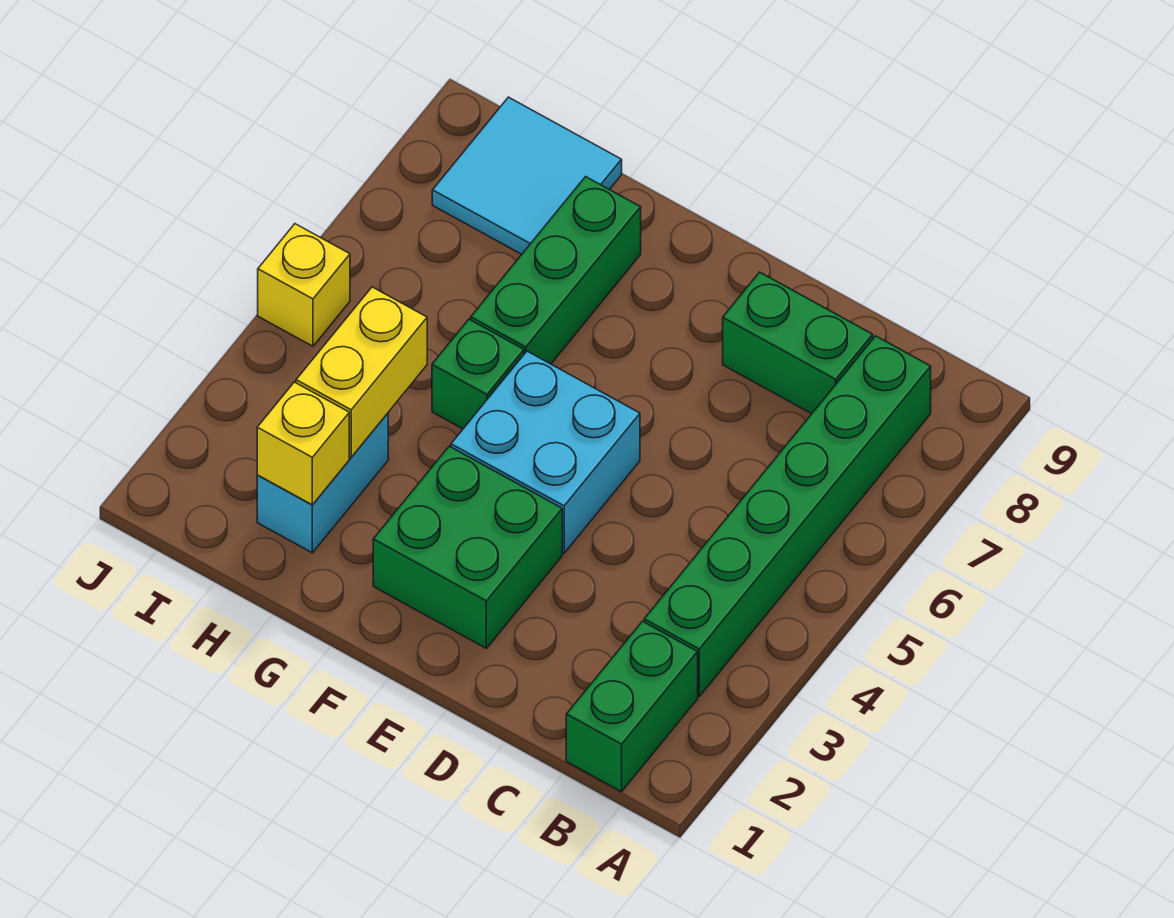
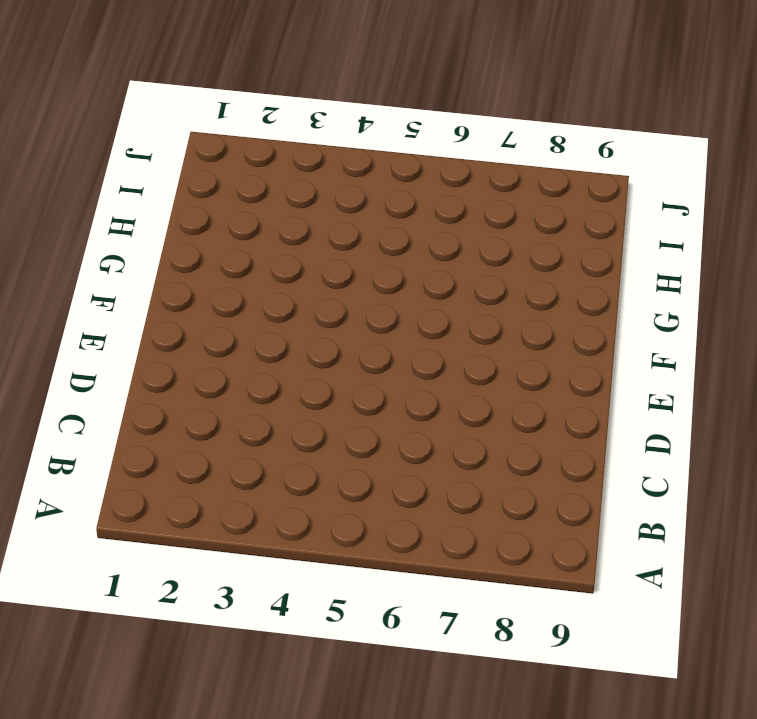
none -> green brick B1:B2 level 1
none -> green brick B3:B8 level 1
none -> green brick C8:D8 level 1

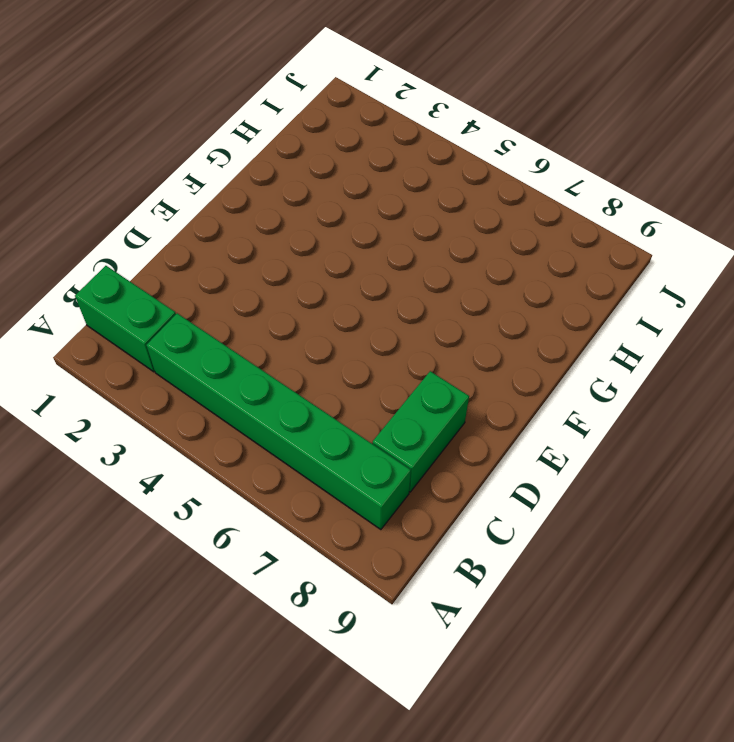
none -> green brick E2:F3 level 1
none -> cyan brick E4:F5 level 1
none -> green brick G5 level 1

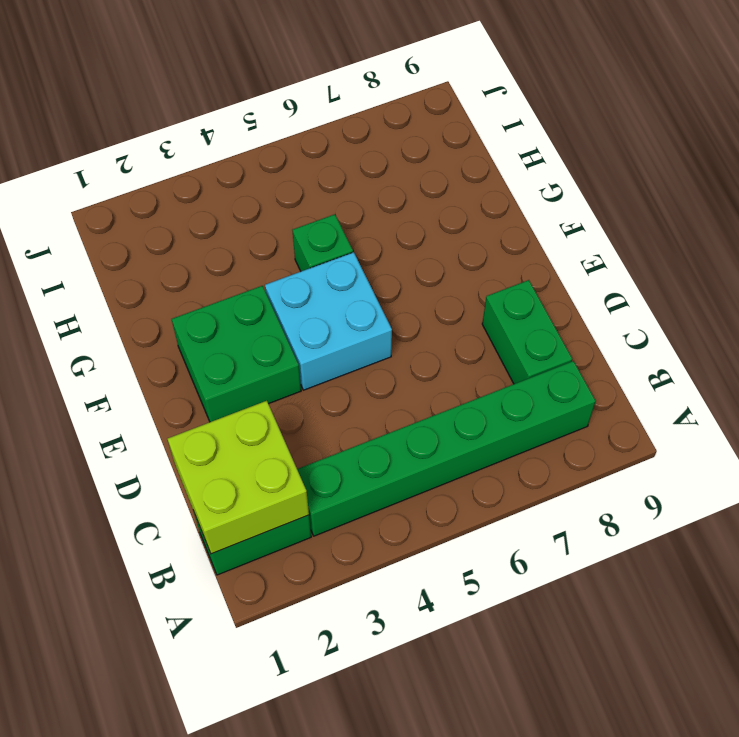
lime brick B1:C2 level 2 -> none
none -> green brick G6:G8 level 1
none -> cyan brick H2:H3 level 1
none -> cyan tile H8:I9 level 1

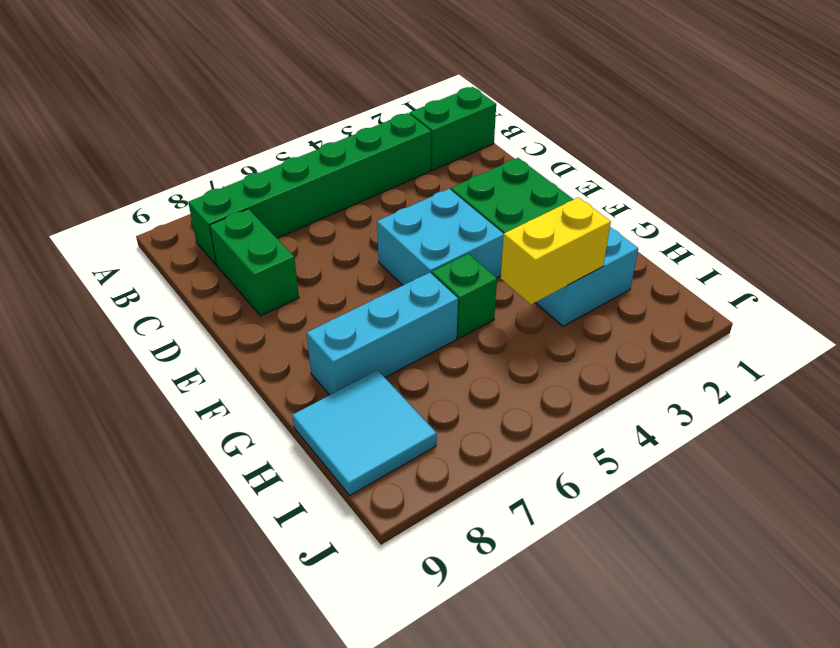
cyan brick G6:G8 level 1 -> green brick G6:G8 level 1
none -> yellow brick J5 level 1
none -> yellow brick H2 level 2

